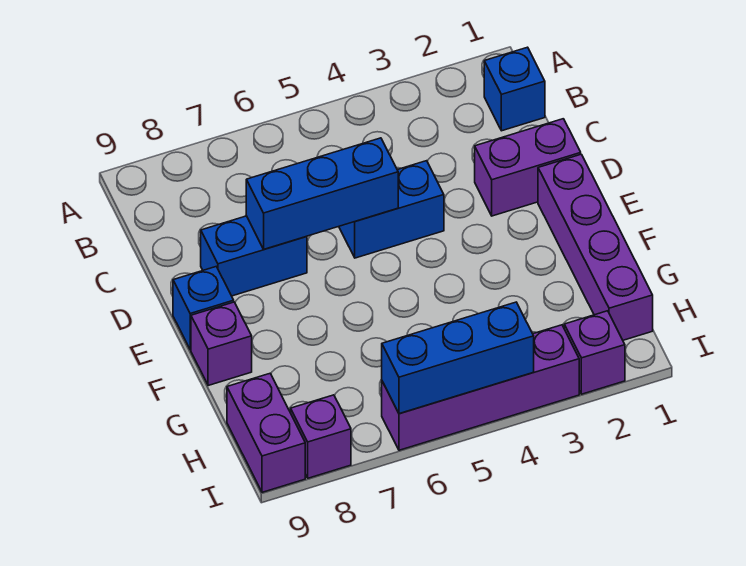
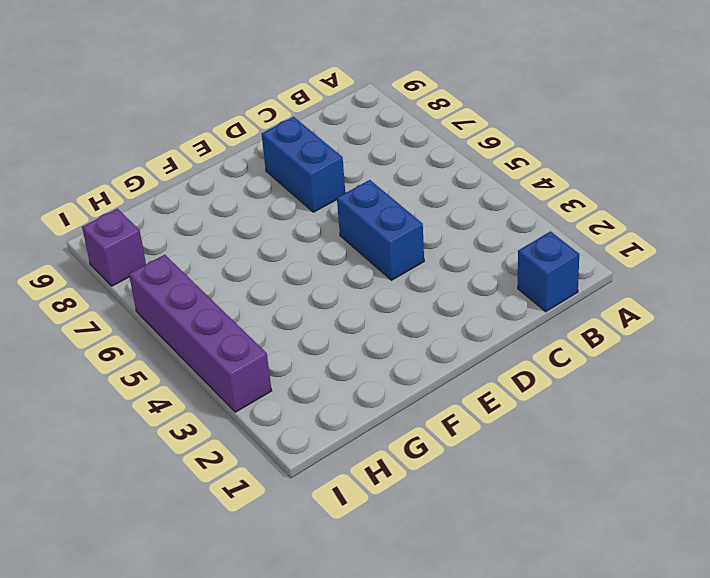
none -> purple brick D1:D2 level 1
none -> purple brick E1:H1 level 1
none -> blue brick E9 level 1

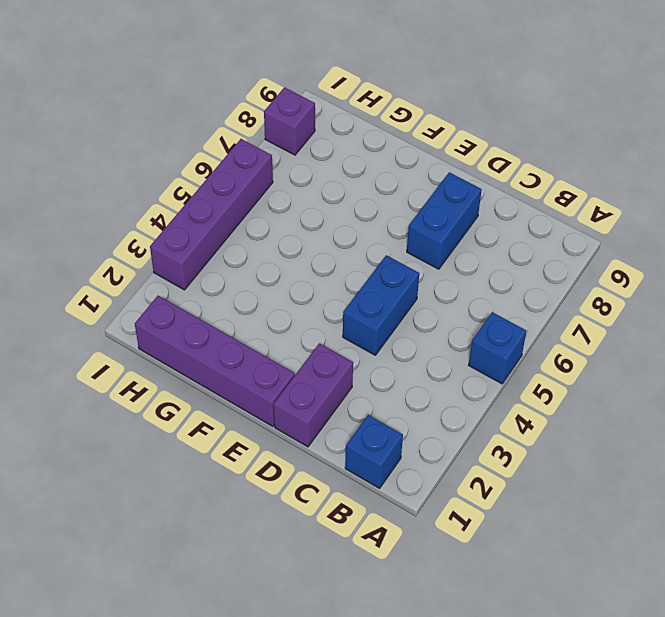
blue brick A5 level 1 -> blue brick E9 level 1
none -> purple brick F9 level 1
none -> purple brick H9:I9 level 1
none -> purple brick I2 level 1

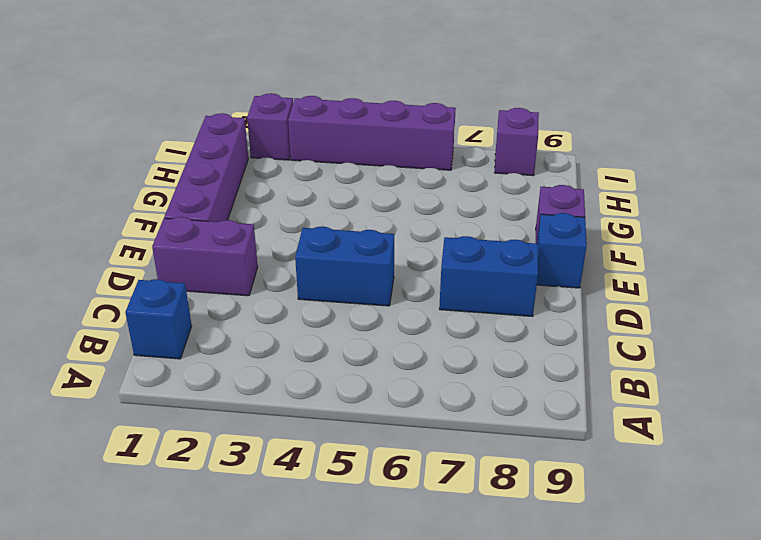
none -> purple brick H9:I9 level 1
none -> blue brick D5:D7 level 2
none -> blue brick I4:I6 level 2

